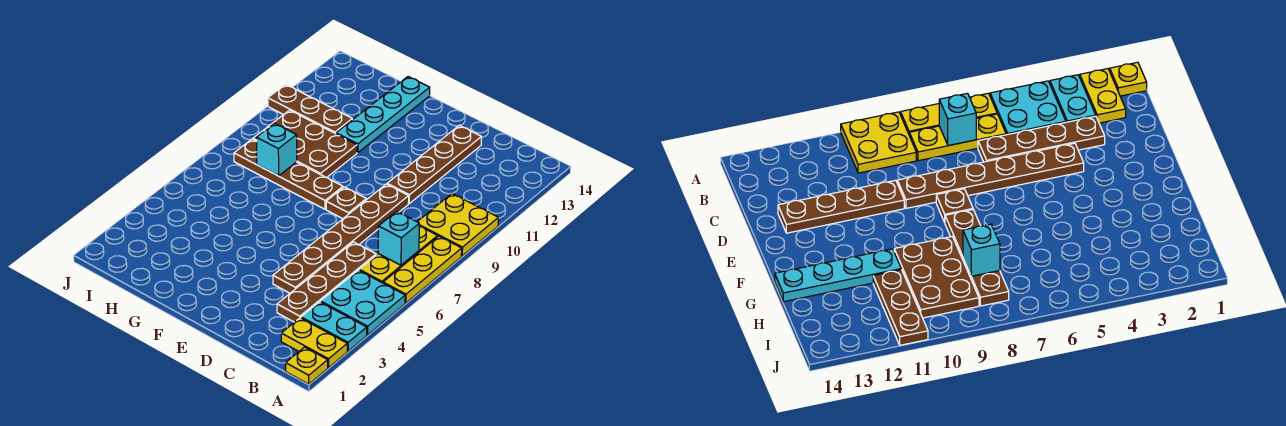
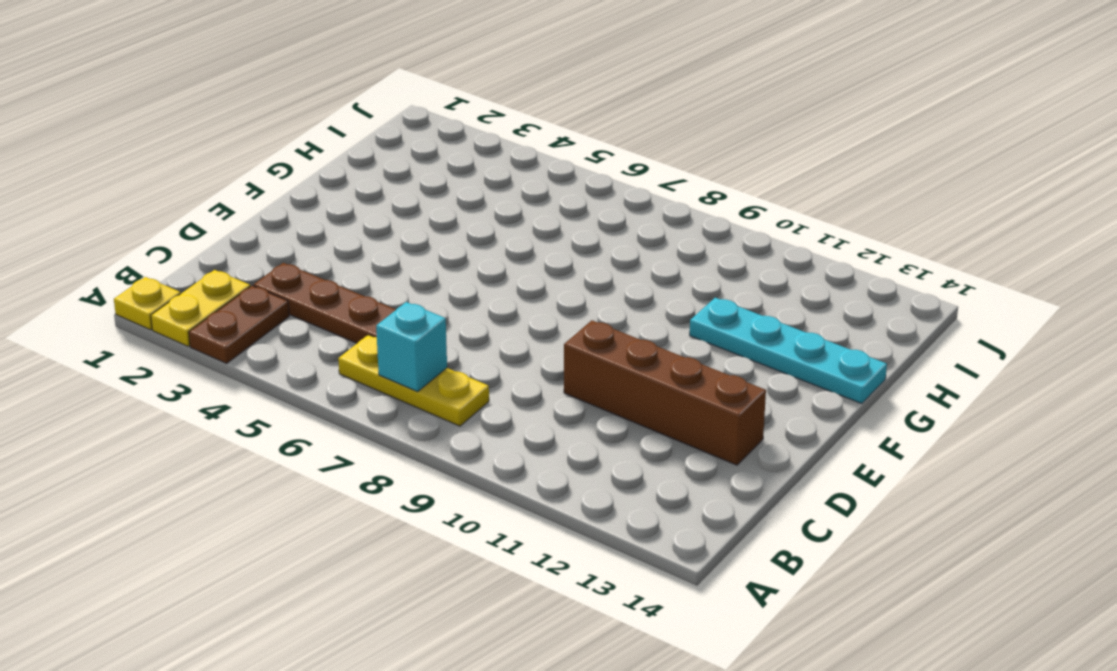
brown plate A3:B3 level 1 -> cyan plate A3:B3 level 1
brown brick D10:D13 level 1 -> brown plate D10:D13 level 1
none -> cyan plate A4:B5 level 1
none -> yellow plate A6:A8 level 1
none -> yellow plate A9:B10 level 1

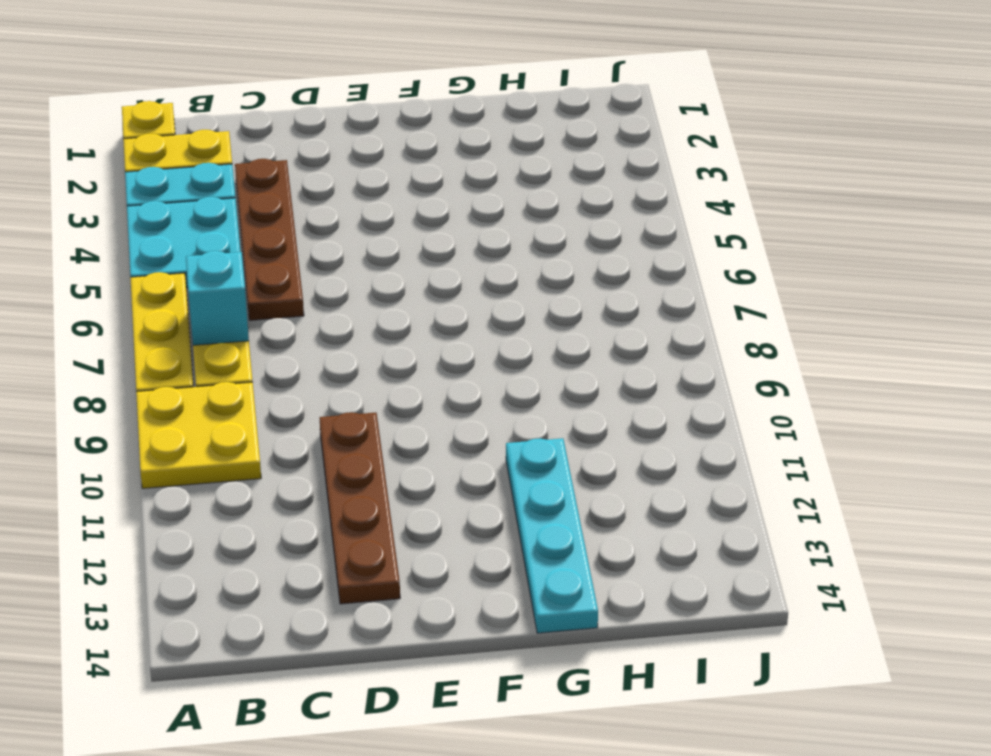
none -> brown plate D4:D9 level 1
none -> brown plate E8 level 1
none -> brown plate F8:I8 level 1

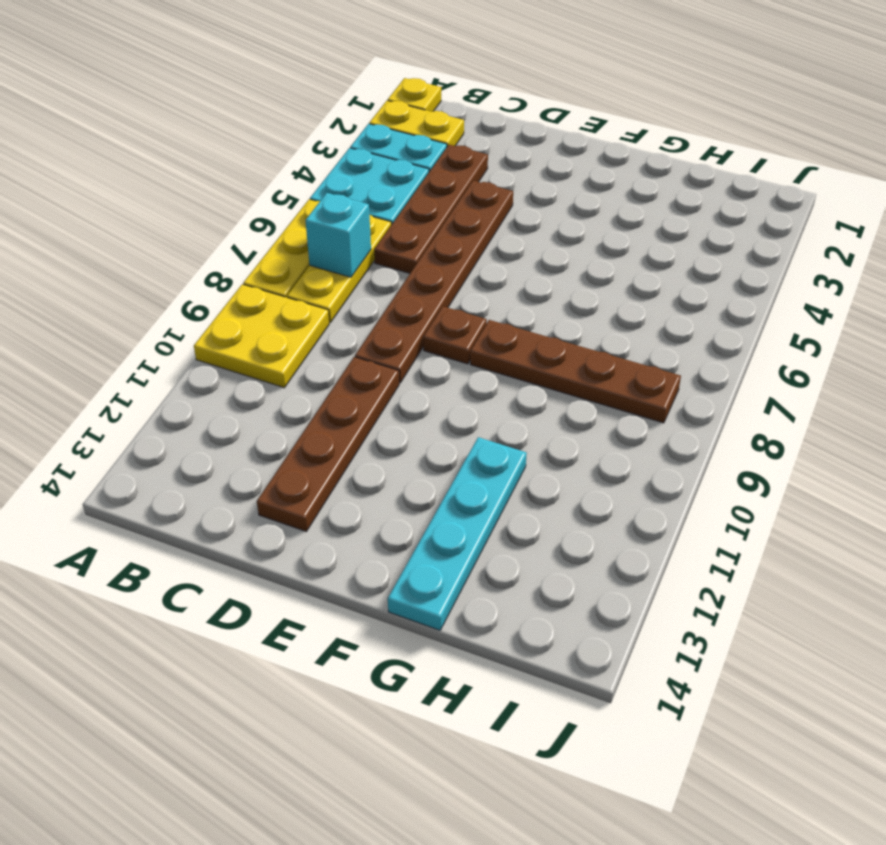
none -> brown plate G9:I10 level 1
none -> brown plate H11:J11 level 1
none -> cyan brick H8 level 2

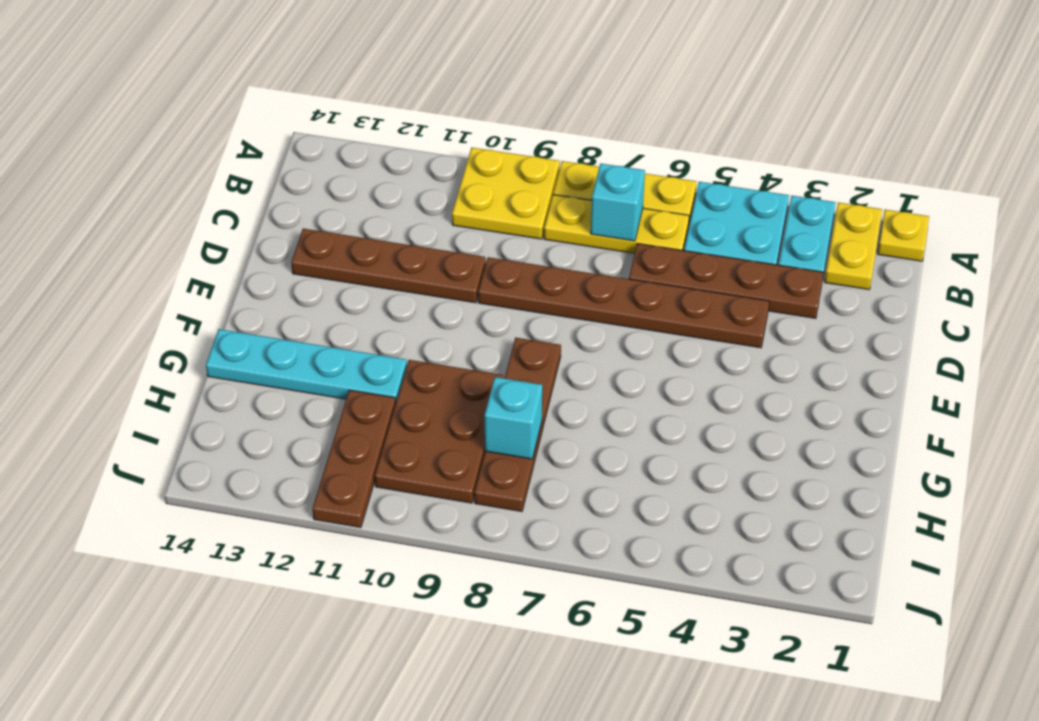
none -> brown plate E8 level 1

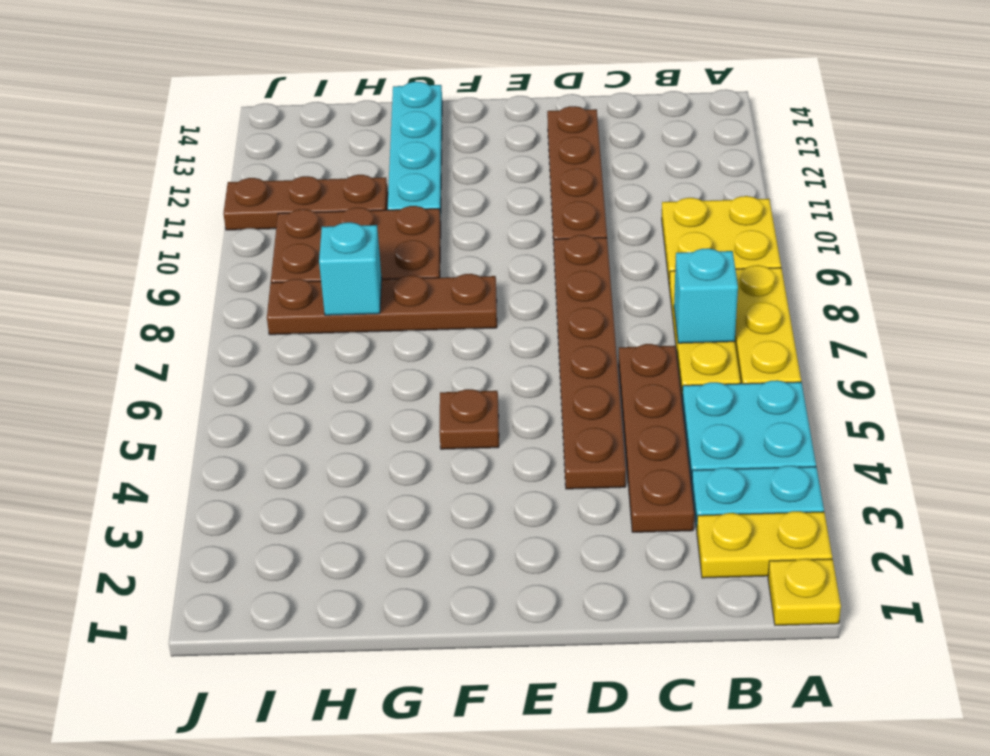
brown plate F5 level 1 -> brown plate E8 level 1

